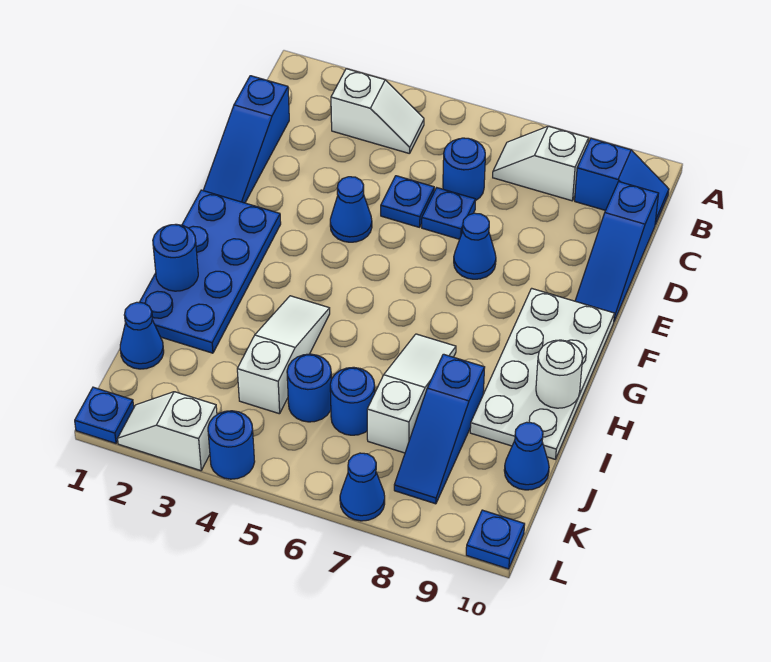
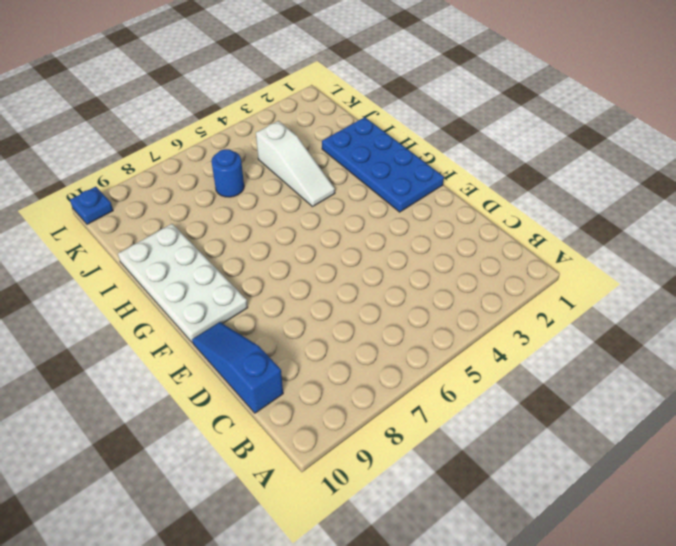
none -> white slope B3:B4 level 1 top 3
none -> white slope B7:B8 level 1 top 8
none -> blue slope B9:B10 level 1 top 9

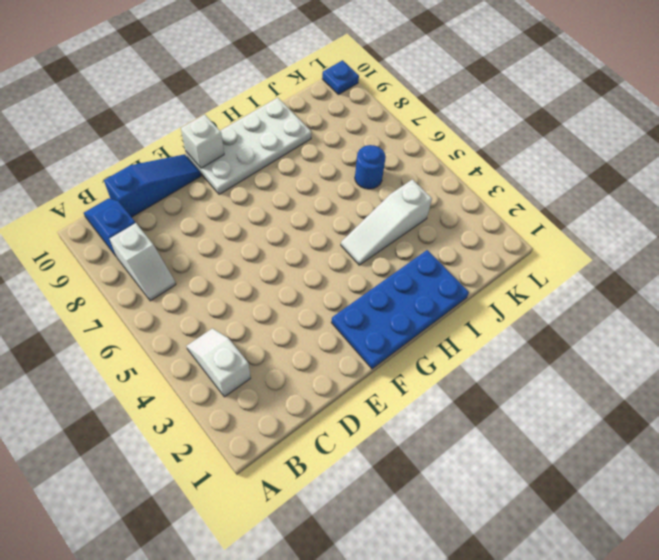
white brick F10 level 2 -> none
none -> blue slope C1:E1 level 1 top C
none -> blue round brick C6 level 1
none -> blue plate D5 level 1

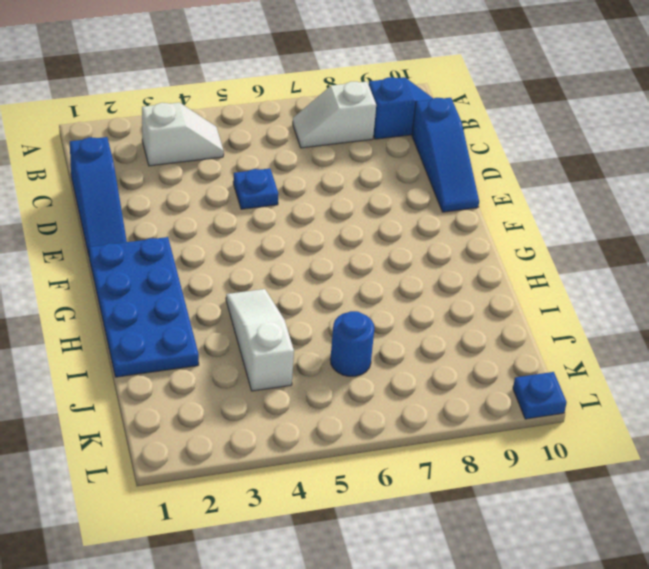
none -> blue round brick C6 level 1
none -> blue plate D6 level 1
none -> blue cone E4 level 1

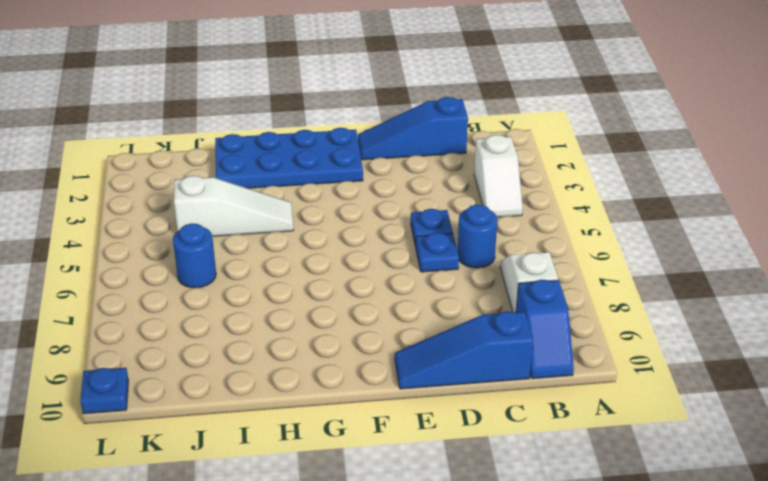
none -> blue cone E4 level 1
none -> blue cone E7 level 1
none -> white plate F9:I10 level 1

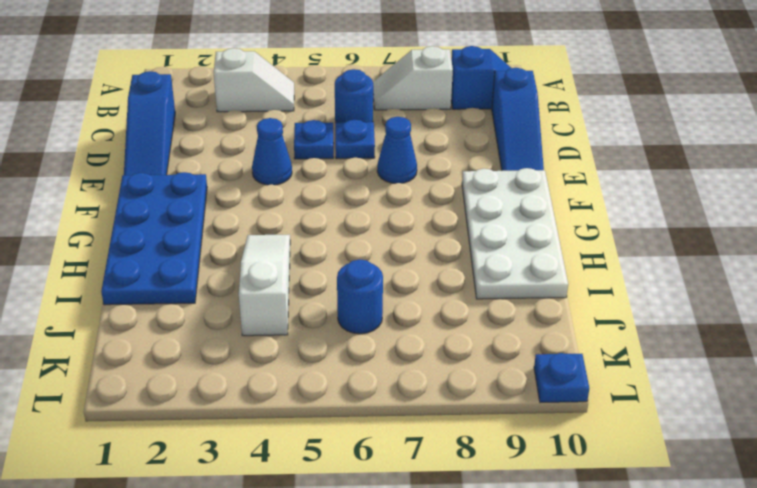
none -> white slope H7:J7 level 1 top J
none -> blue slope I8:K8 level 1 top I
none -> blue cone J1 level 1

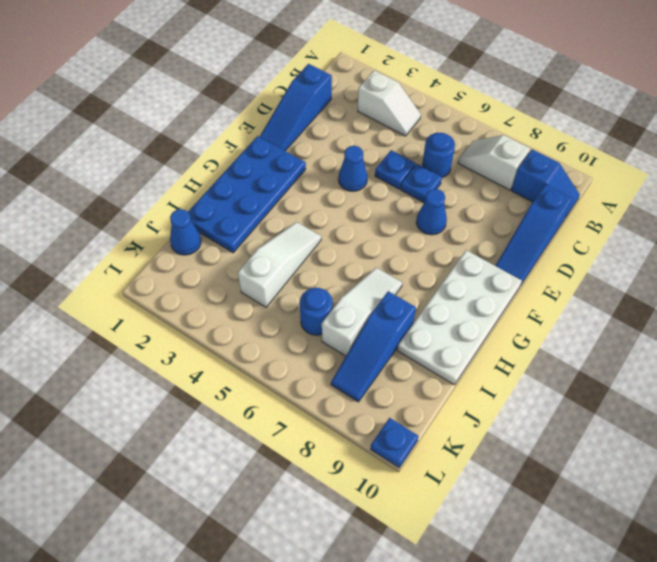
none -> blue round brick J5 level 1
none -> blue cone J10 level 1
none -> blue plate L1 level 1

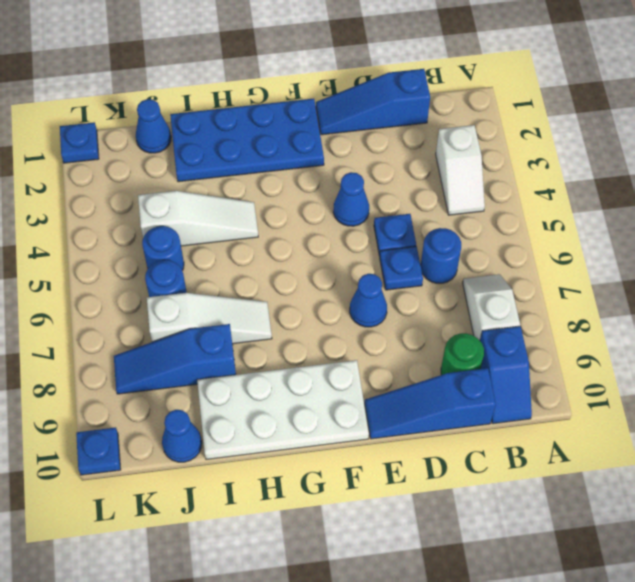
green round brick C9 level 1 -> none
none -> white slope L2:L3 level 1 top 3
none -> blue round brick L4 level 1
none -> blue cone L7 level 1

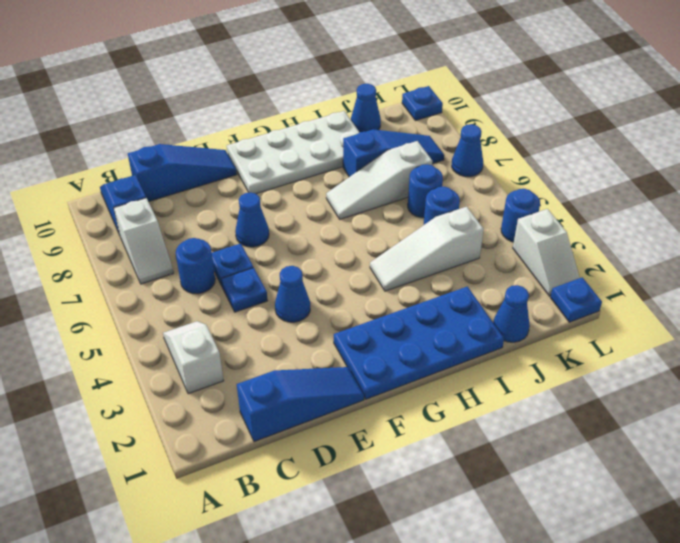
none -> blue round brick H1 level 2
none -> white round brick H10 level 2

